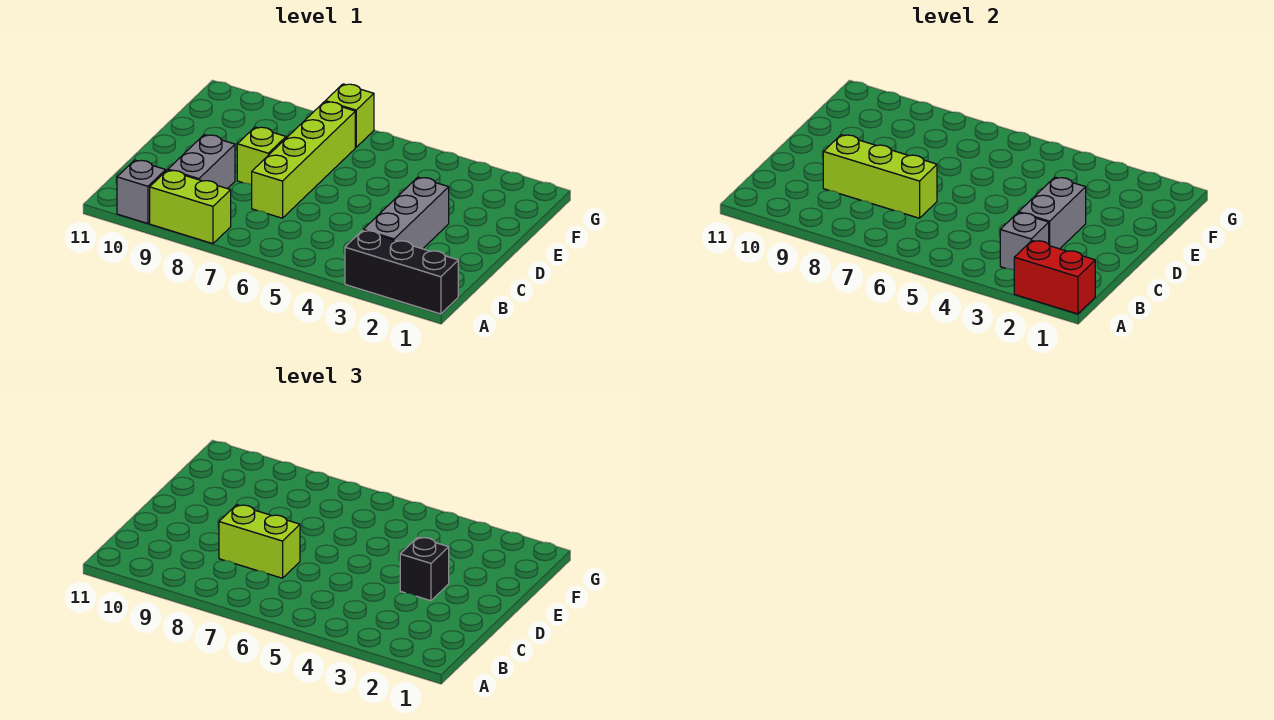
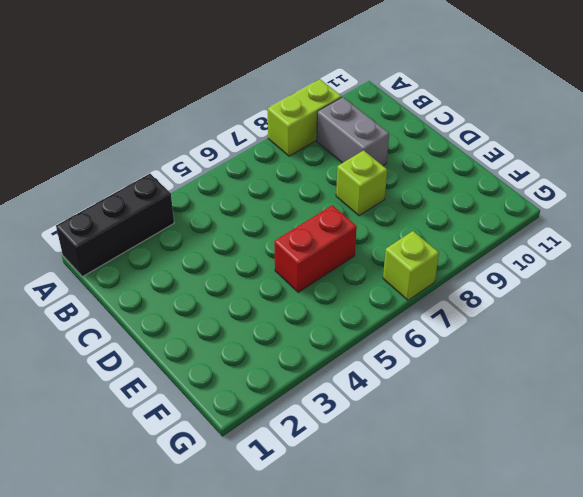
red brick E5:E6 level 1 -> red brick A1:A2 level 2
none -> grey brick A10 level 1
none -> grey brick B3:D3 level 1
none -> lime brick C7:F7 level 1

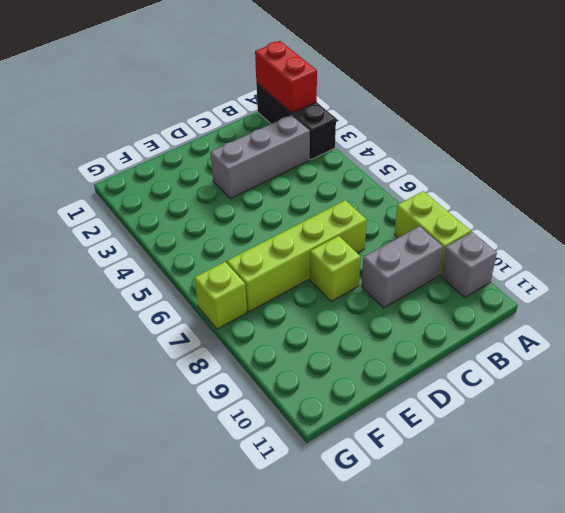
none -> grey brick B3 level 2
none -> grey brick C3:D3 level 2
none -> lime brick C7:C9 level 2

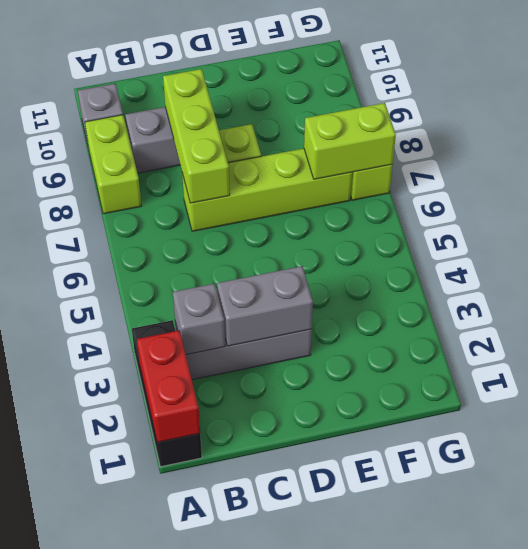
lime brick F7:G7 level 2 -> lime brick C7:C8 level 3
none -> black brick D3 level 3

